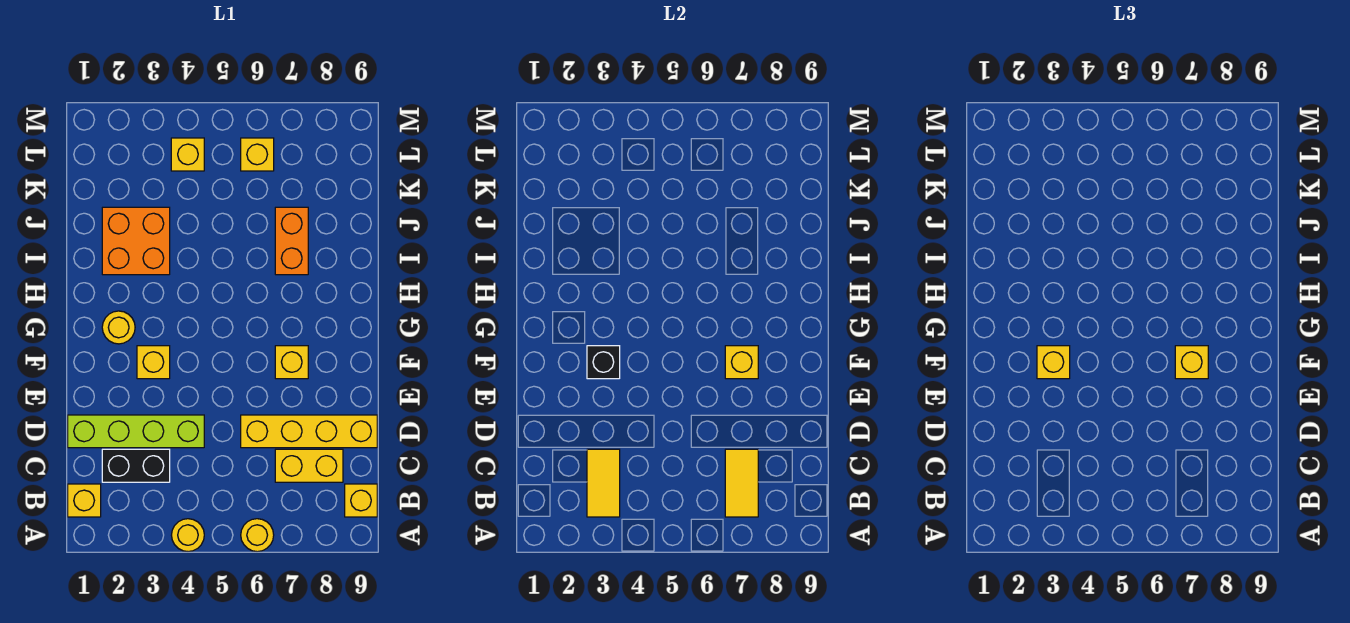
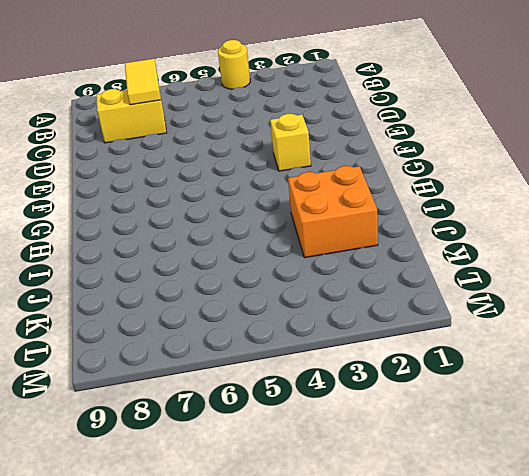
none -> yellow round brick A6 level 1
none -> yellow brick B1 level 1
none -> yellow brick B9 level 1

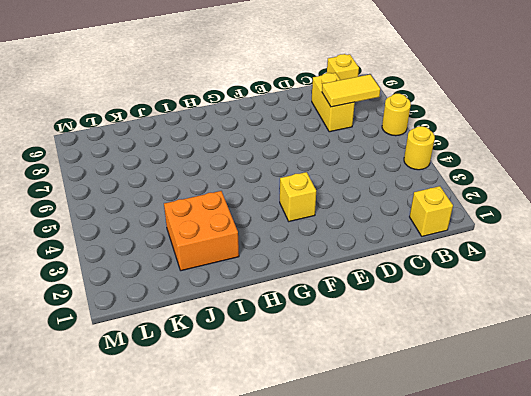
none -> black brick C2:C3 level 1
none -> lime brick D1:D4 level 1
none -> yellow brick D6:D9 level 1

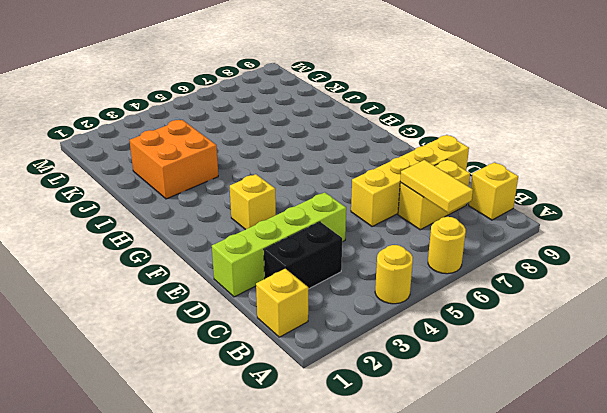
none -> yellow brick F7 level 1
none -> yellow round brick G2 level 1
none -> orange brick I7:J7 level 1

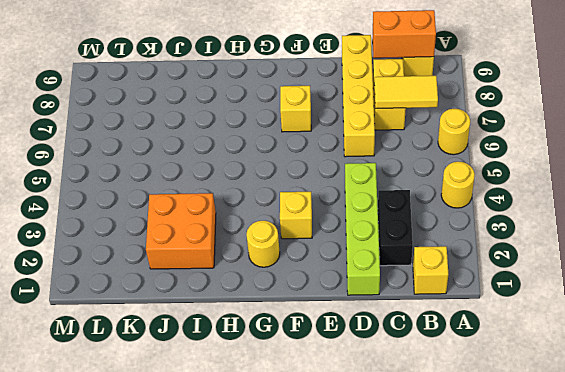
orange brick B9:C9 level 2 -> orange brick I7:J7 level 1
none -> yellow brick L4 level 1
none -> yellow brick L6 level 1
none -> yellow tile B3:C3 level 2

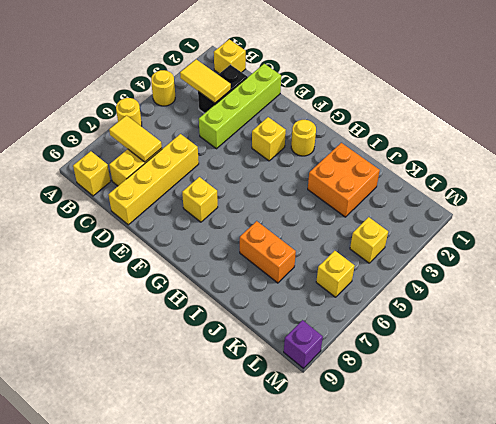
purple brick M9 level 1 -> none
none -> black brick F3 level 2
none -> yellow brick F7 level 2
none -> yellow brick F3 level 3

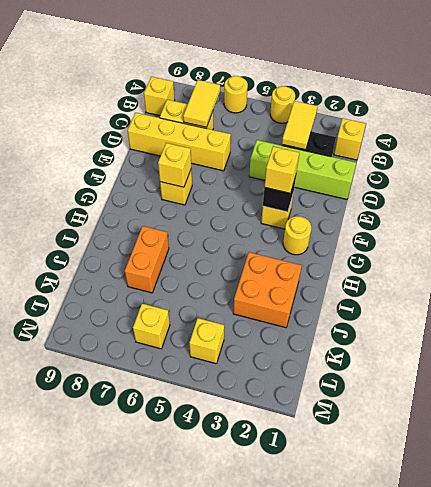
none -> yellow brick F7 level 3

